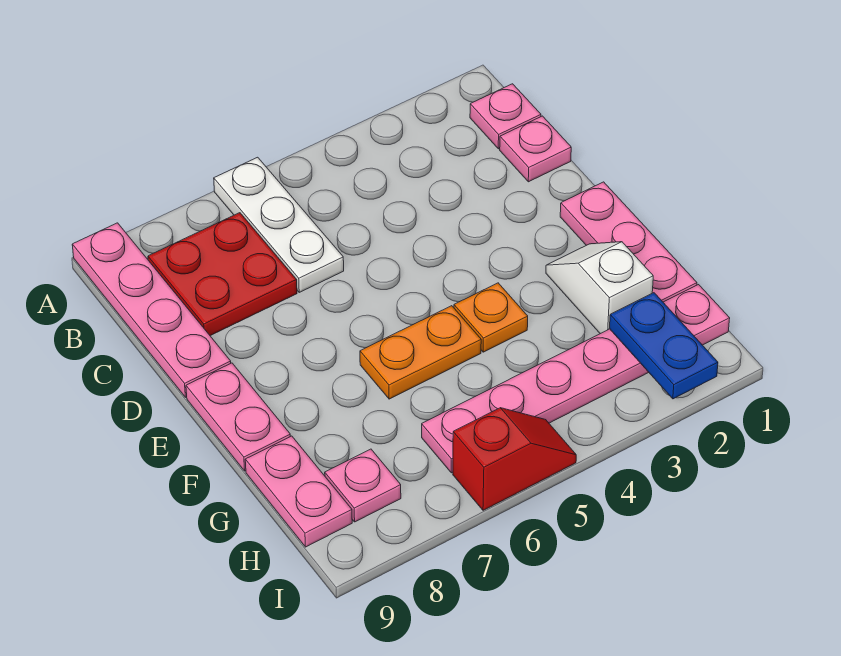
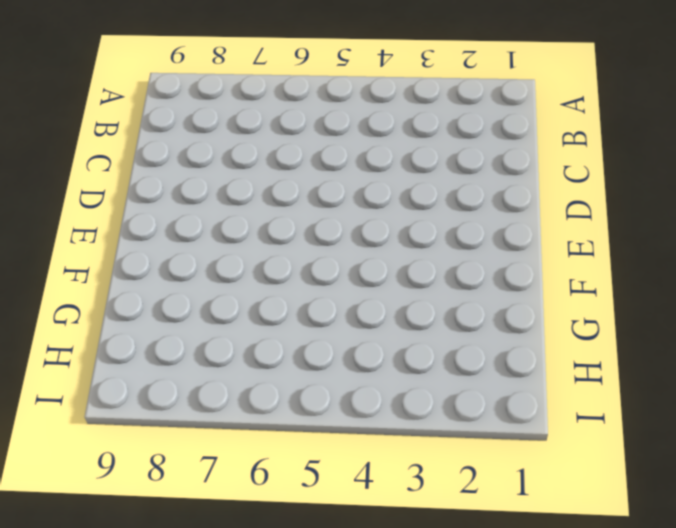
none -> white plate A6:C6 level 1
none -> pink plate A9:D9 level 1
none -> pink plate B1 level 1

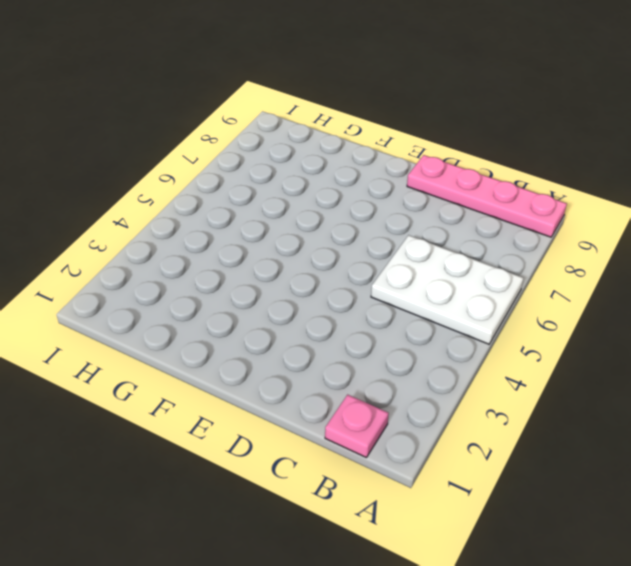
white plate A5:C6 level 1 -> white plate A6:C6 level 1
none -> red plate B7:C8 level 1
none -> pink plate C1 level 1
none -> pink plate E1:G1 level 1

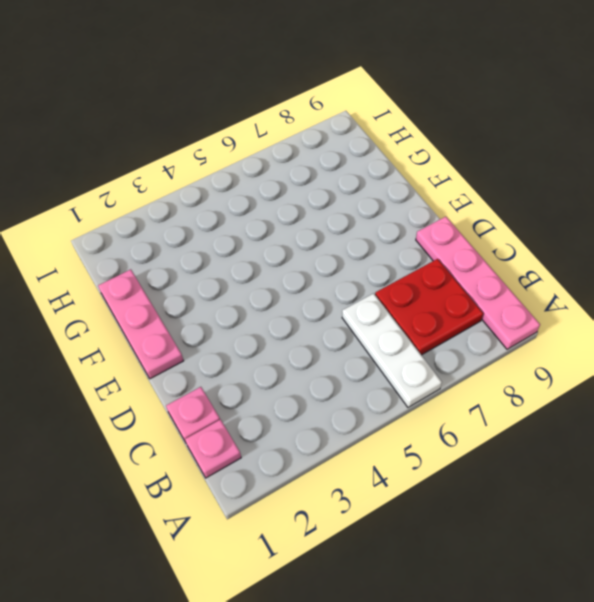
none -> pink plate E9:F9 level 1
none -> white slope F2:G2 level 1 top G
none -> orange plate F4 level 1

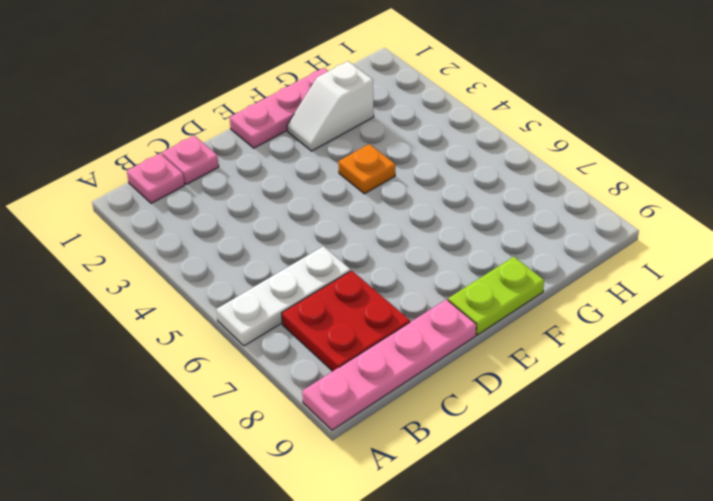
lime plate E9:F9 level 1 -> pink plate E9:F9 level 1
none -> orange plate F5:F6 level 1
none -> pink plate G9:H9 level 1
none -> pink plate H1:H6 level 1

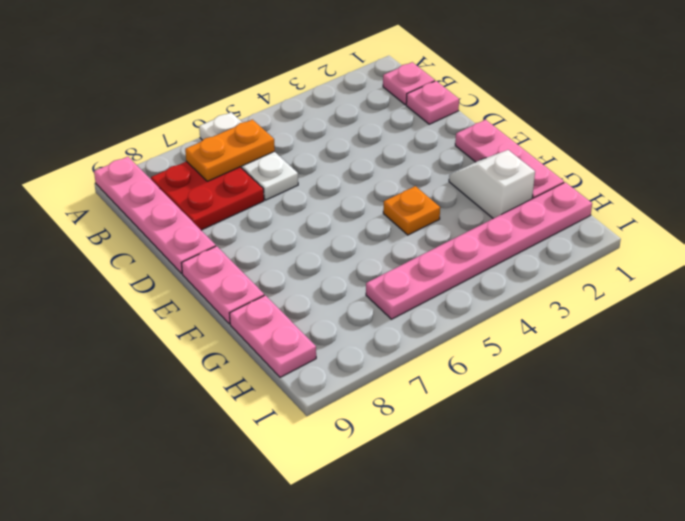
orange plate B6:B7 level 2 -> orange plate F5:F6 level 1
none -> pink plate H8 level 1
none -> red slope I5:I6 level 1 top 6
none -> blue plate H2:I2 level 2

